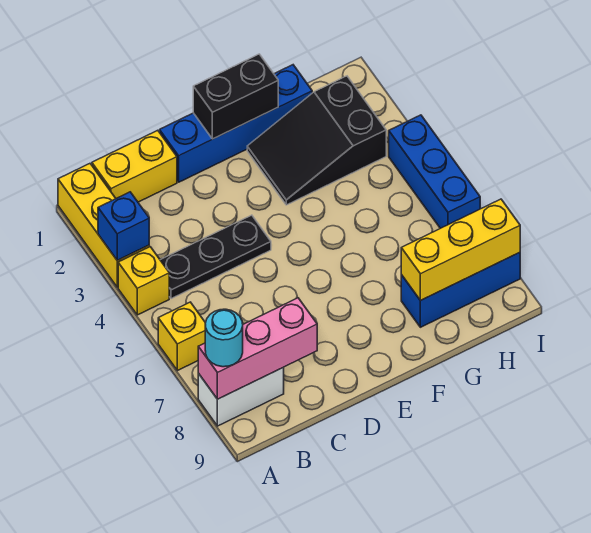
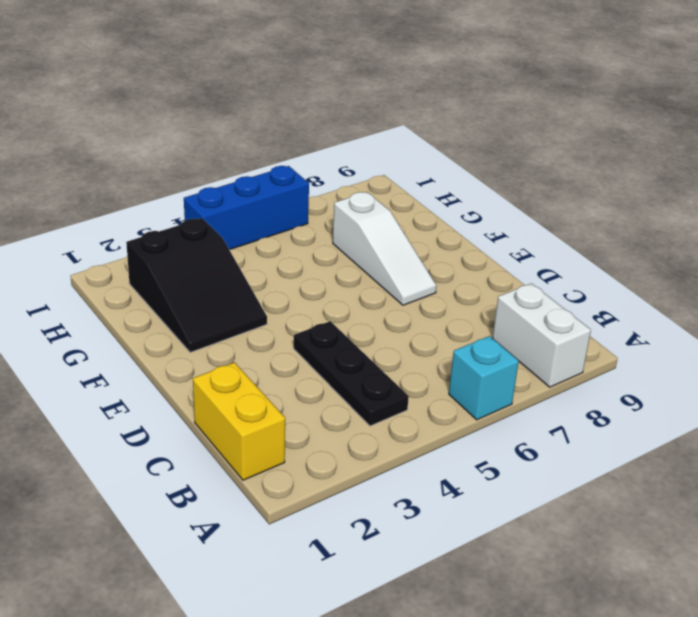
cyan brick A6 level 1 -> yellow brick A6 level 1
white slope E7:G7 level 1 top G -> none
none -> yellow brick A1:A3 level 1
none -> yellow brick A4 level 1
none -> blue brick D1:G1 level 1

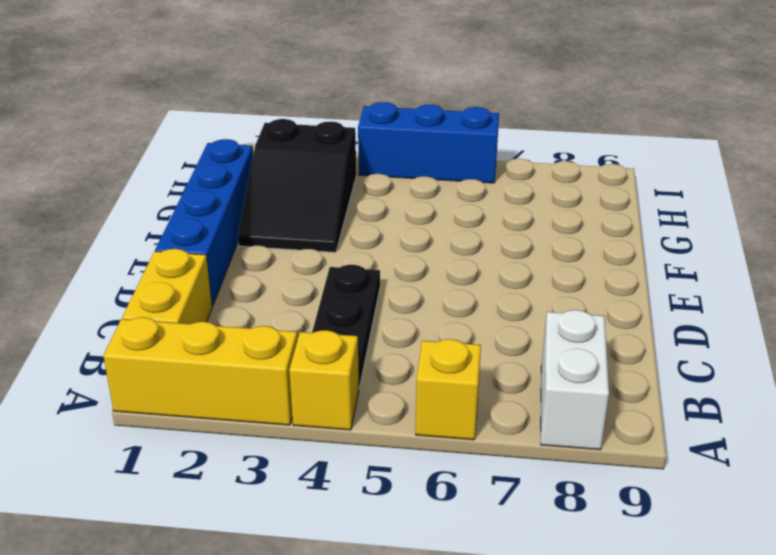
none -> blue brick G8:I8 level 1
none -> blue brick A3 level 2
none -> pink brick A8:C8 level 2

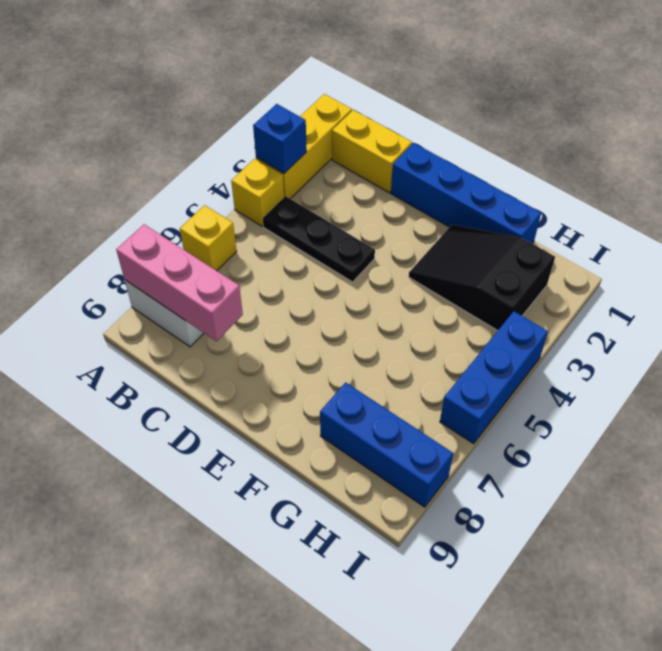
none -> black brick E1:F1 level 2
none -> yellow brick G8:I8 level 2
none -> cyan round brick A8 level 3

